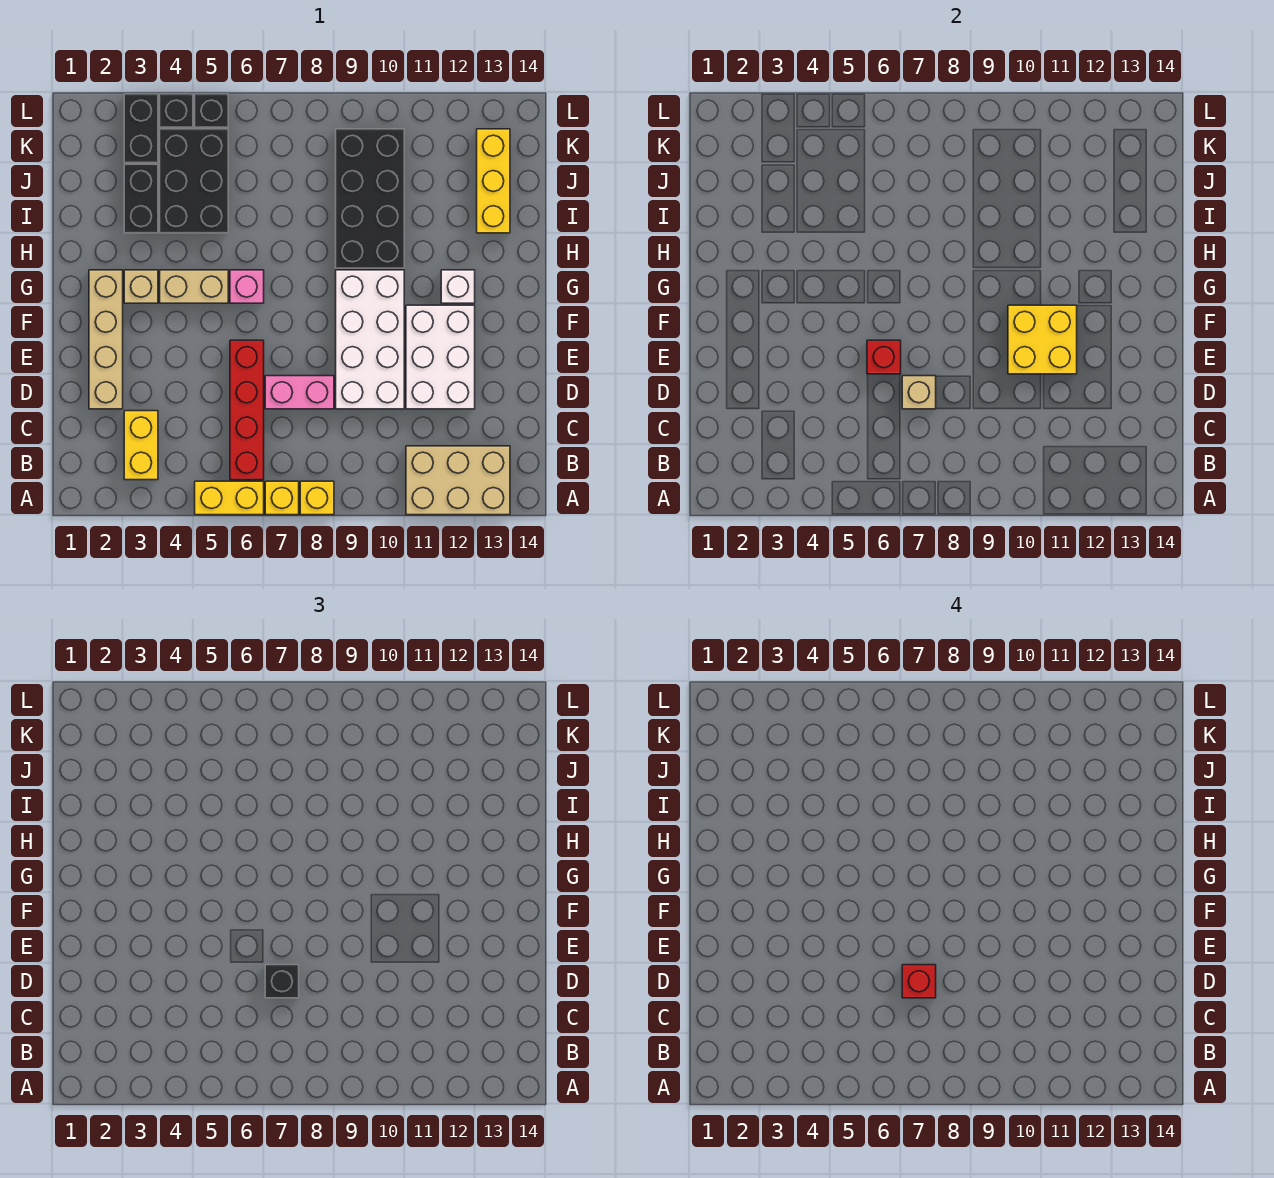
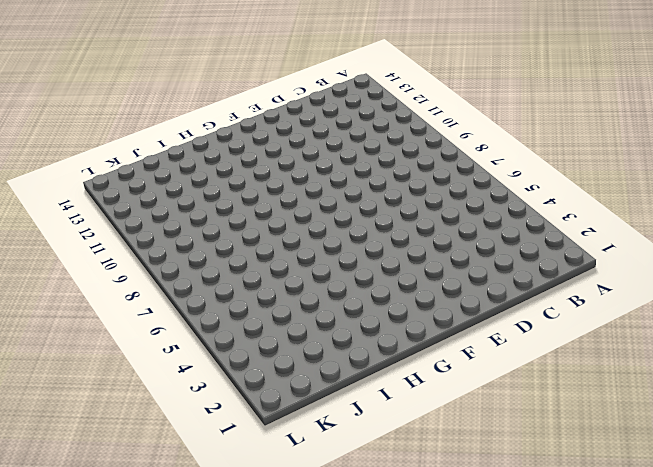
none -> yellow brick A5:A6 level 1
none -> yellow brick A7 level 1
none -> yellow brick A8 level 1

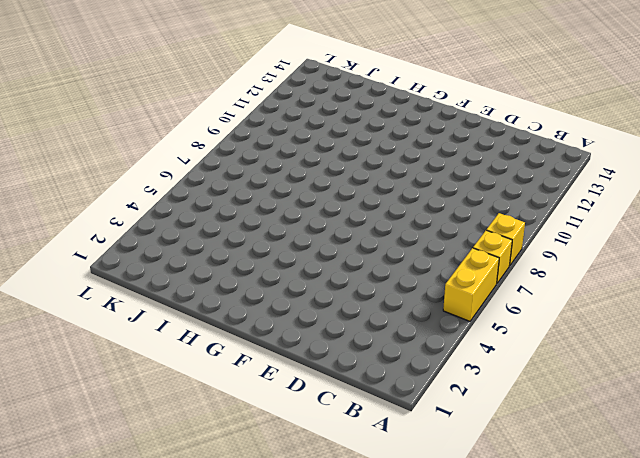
none -> tan brick A11:B13 level 1
none -> yellow brick B3:C3 level 1
none -> red brick B6:E6 level 1

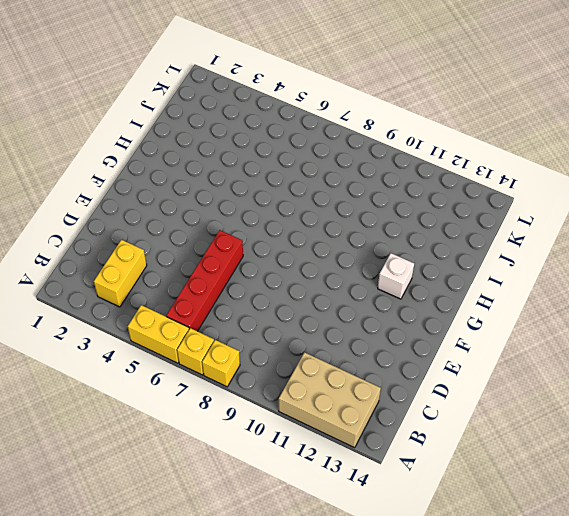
none -> tan brick D2:G2 level 1
none -> pink brick D7:D8 level 1
none -> white brick D9:G10 level 1

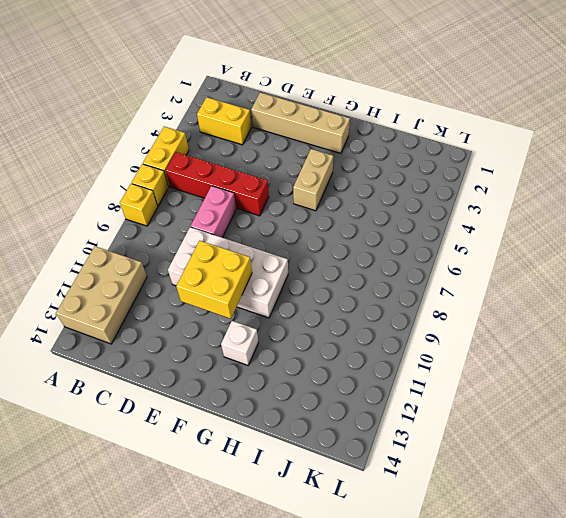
none -> white brick D11:F12 level 1
none -> tan brick G3 level 1
none -> pink brick G6 level 1

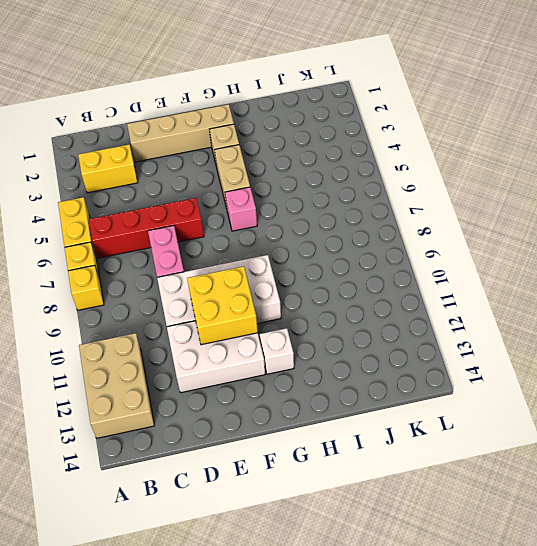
none -> black brick H9:K10 level 1
none -> black brick I3:J3 level 1
none -> black brick I4:K5 level 1

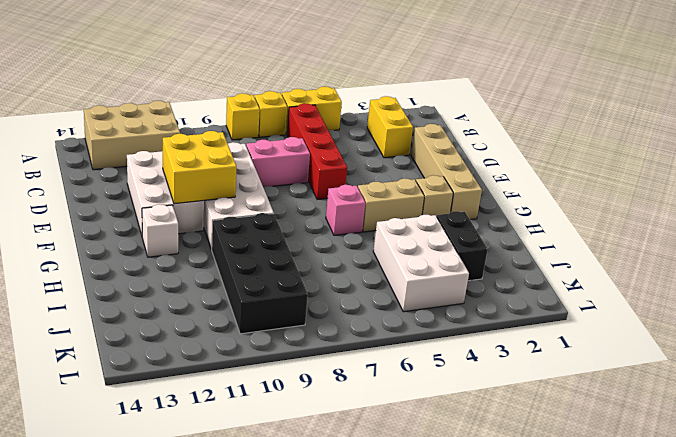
white brick I4:K5 level 1 -> black brick I4:K5 level 1
none -> yellow brick I13:K13 level 1
none -> black brick K3:L3 level 1
none -> black brick L4 level 1

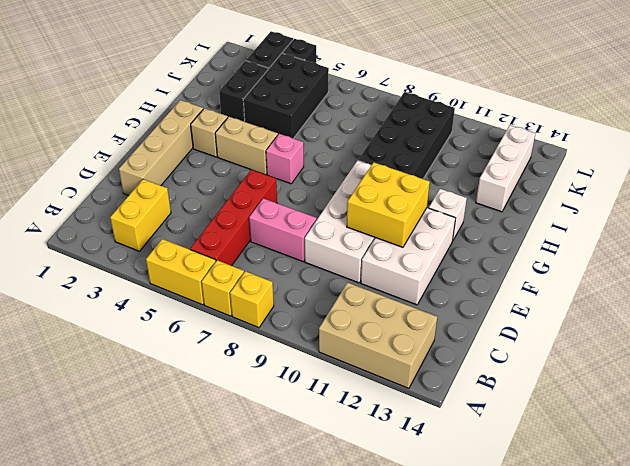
white brick I13:K13 level 1 -> yellow brick I13:K13 level 1
none -> black brick L5 level 1
none -> tan brick D7 level 2
none -> red brick E6 level 2

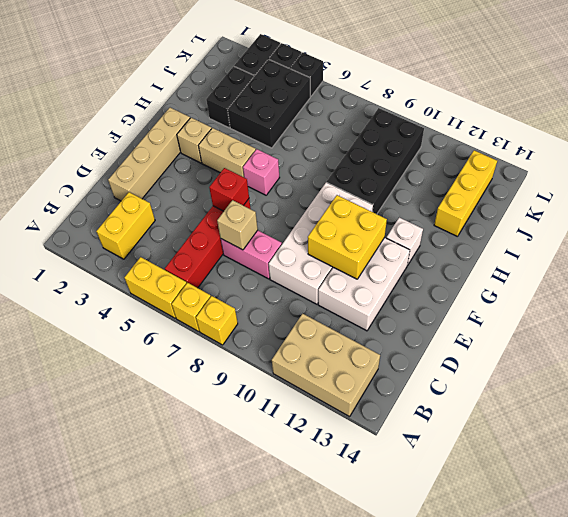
none -> black brick D7 level 3
none -> red brick D7 level 4

